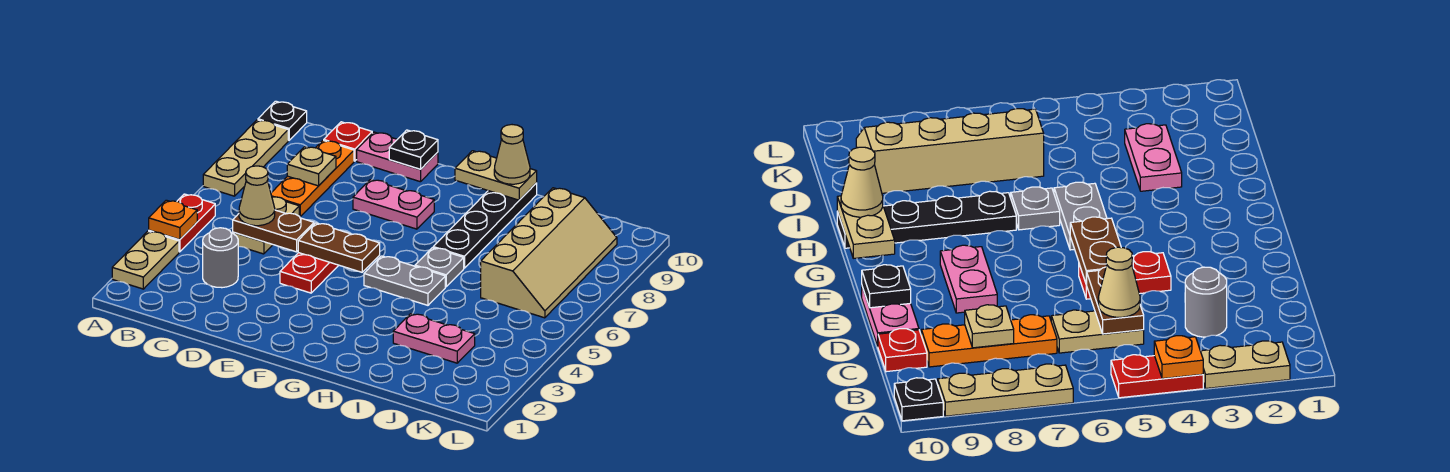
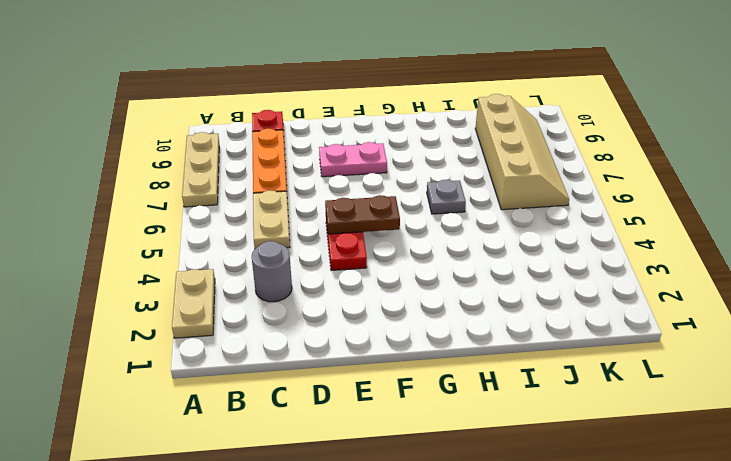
none -> red plate A4:A5 level 1
none -> black plate A10 level 1
none -> pink plate D10:E10 level 1

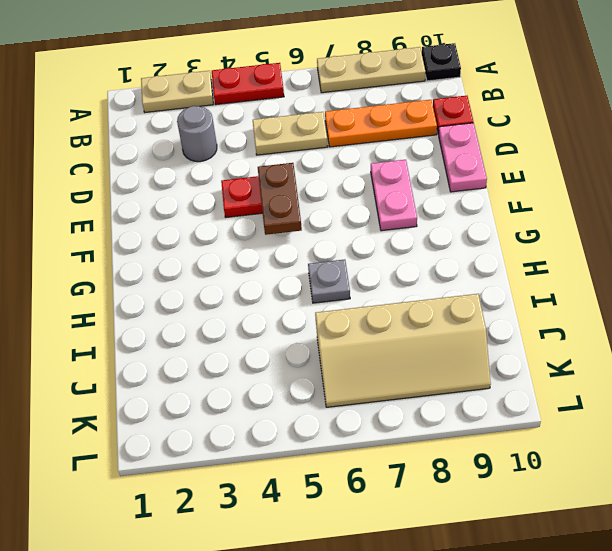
none -> grey plate G5:H5 level 1
none -> black plate H7:H10 level 1
none -> pink plate I3:J3 level 1

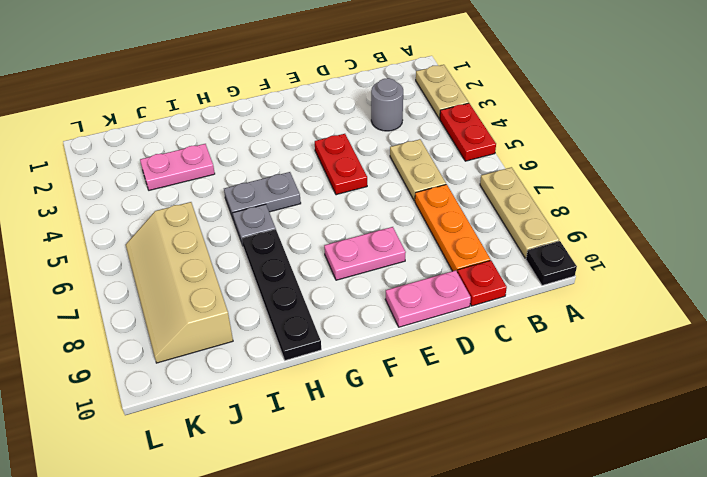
none -> orange plate A4 level 2
none -> brown plate C5:D5 level 2
none -> tan plate C8 level 2

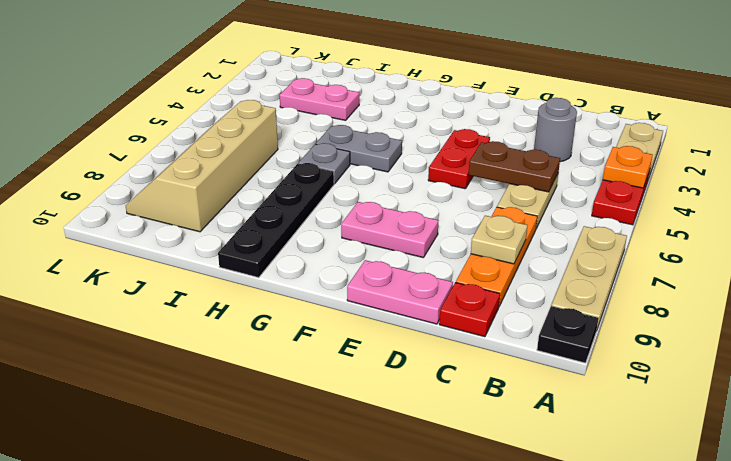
none -> brown plate E5:F5 level 2
none -> black plate E10 level 2
none -> tan plate G10:H10 level 2

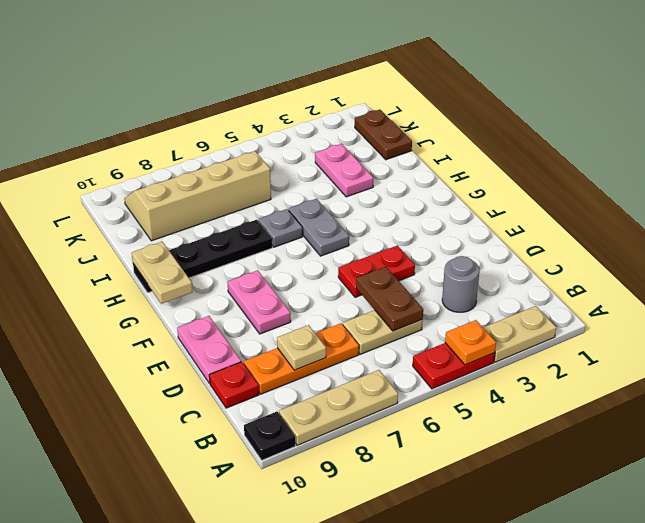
brown plate J1:K1 level 1 -> brown plate E5:F5 level 2
none -> black plate E10 level 2
none -> tan cone C5 level 3
none -> tan cone H10 level 3

